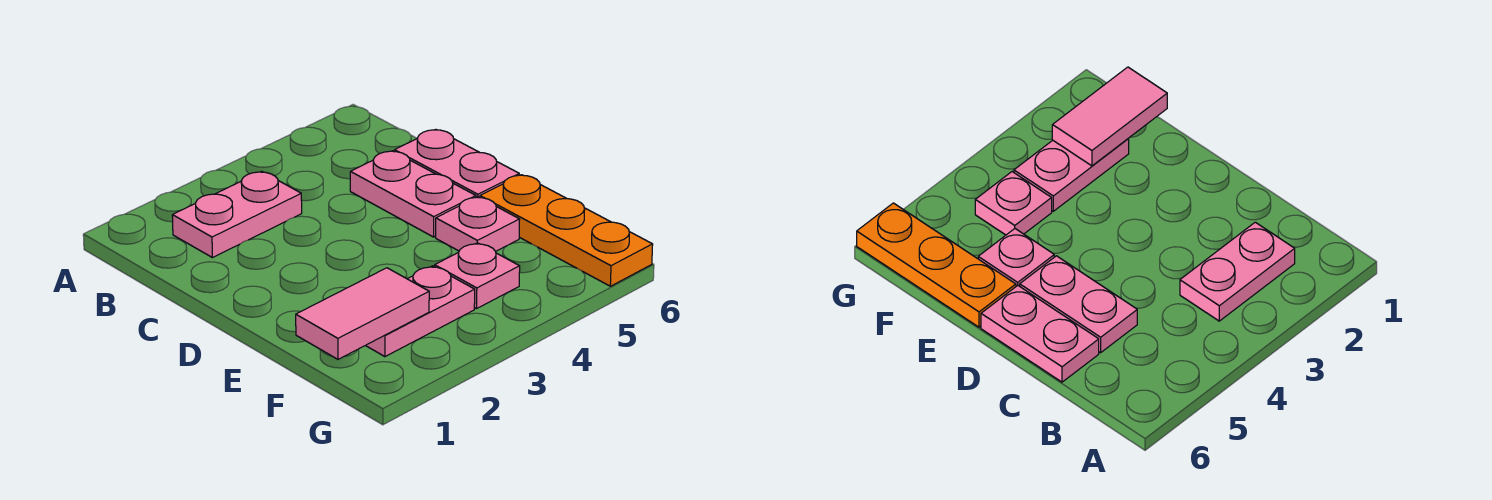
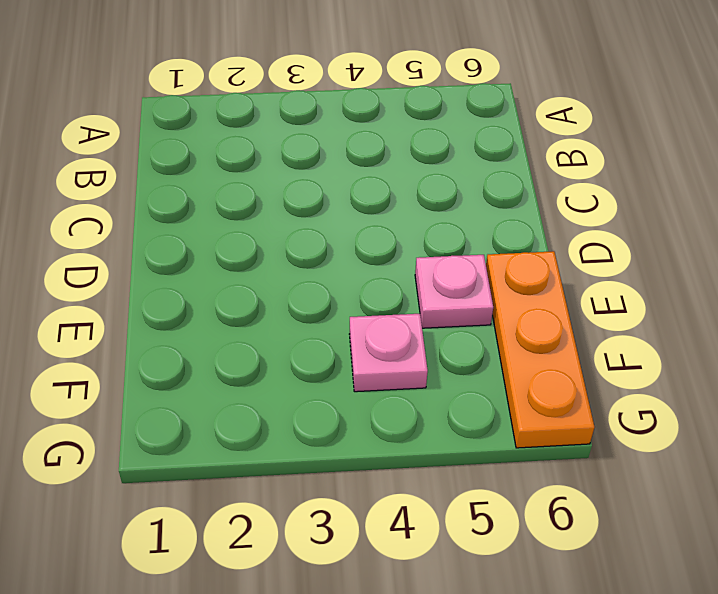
none -> pink plate B2:B3 level 1
none -> pink plate C5:D5 level 1

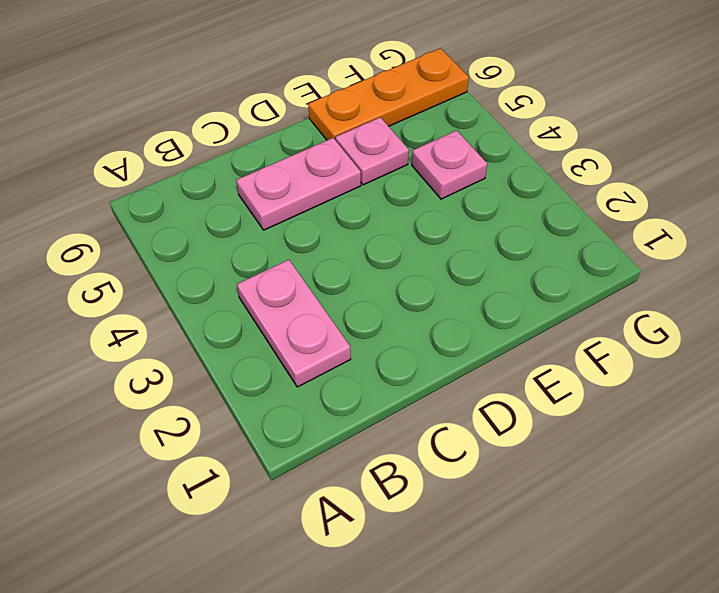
none -> pink plate C6:D6 level 1
none -> pink plate F2:F3 level 1

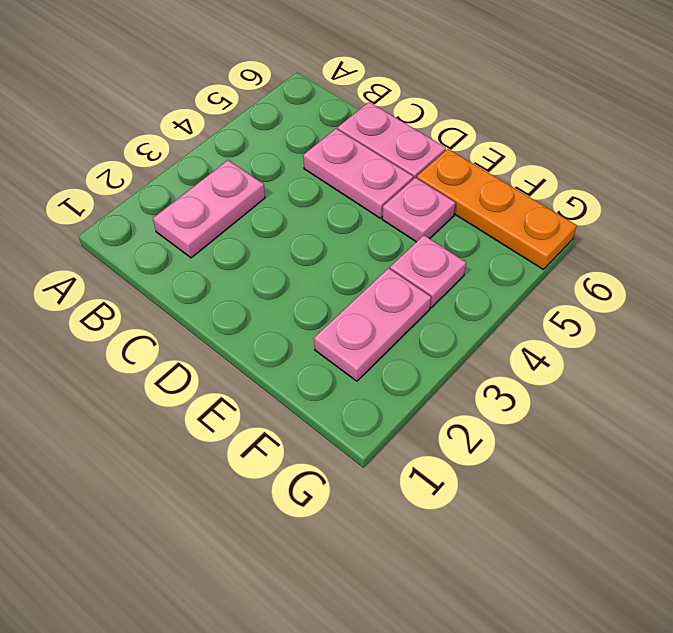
none -> pink tile F1:F2 level 2

